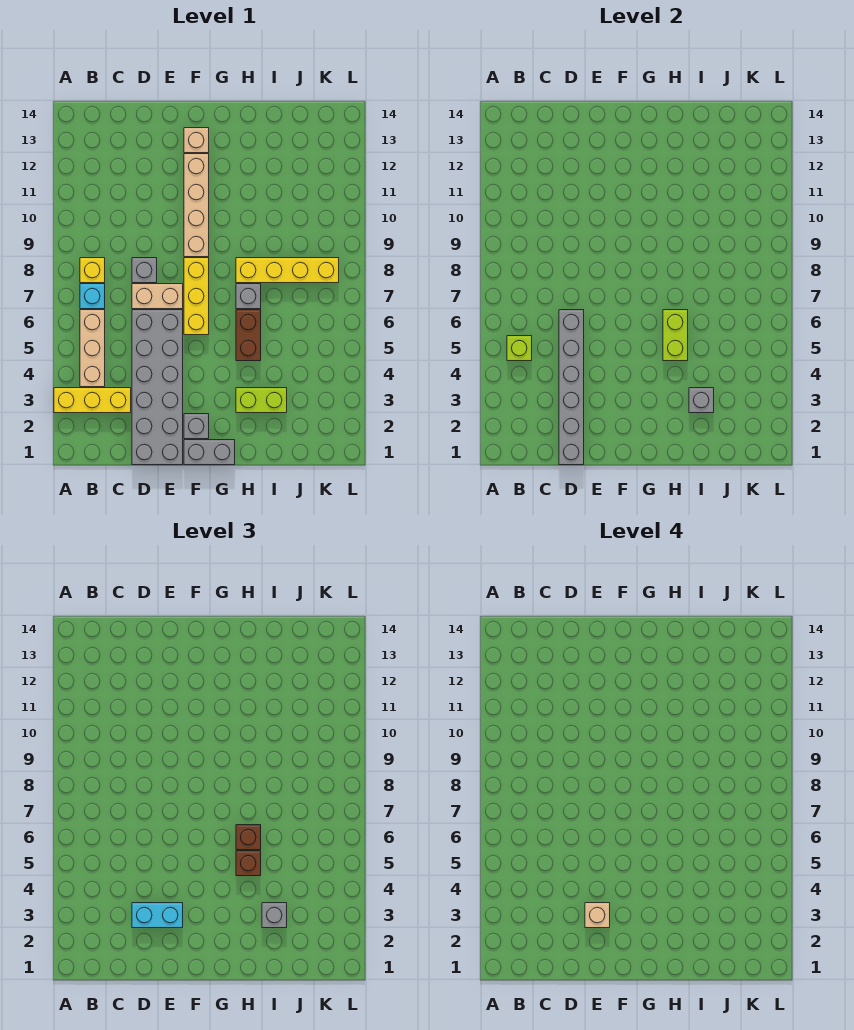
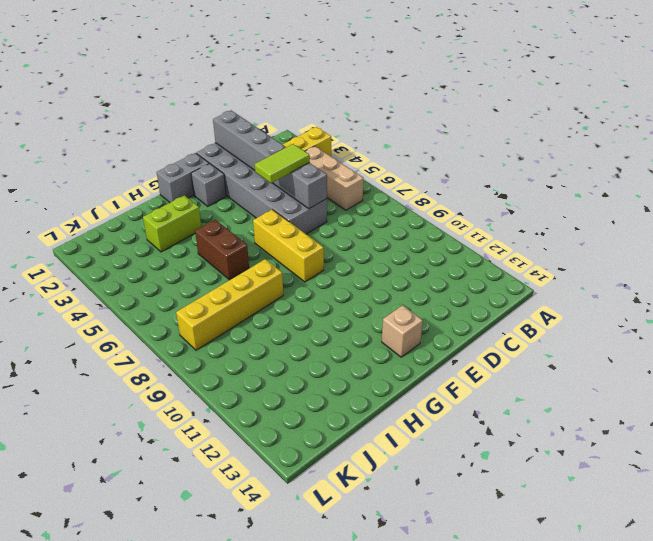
lime tile D5:E5 level 3 -> none
none -> cyan brick B7 level 1
none -> yellow brick B8 level 1
none -> tan brick D7:E7 level 1

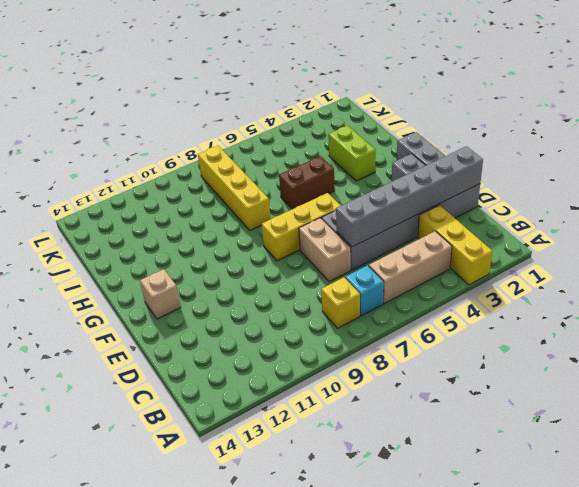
none -> grey brick D8 level 1
none -> tan brick F9:F12 level 1
none -> grey brick H7 level 1

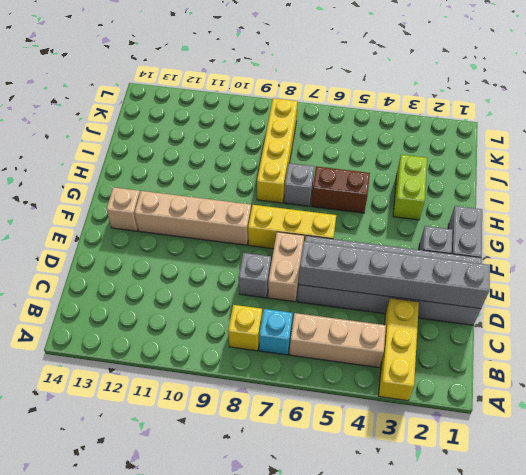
none -> lime brick B5 level 2
none -> lime brick H5:H6 level 2
none -> grey brick I3 level 2

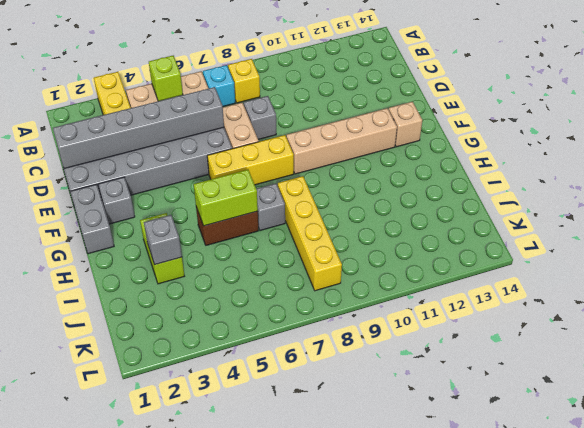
none -> cyan brick D3:E3 level 3
none -> brown brick H5 level 3
none -> brown brick H6 level 3

